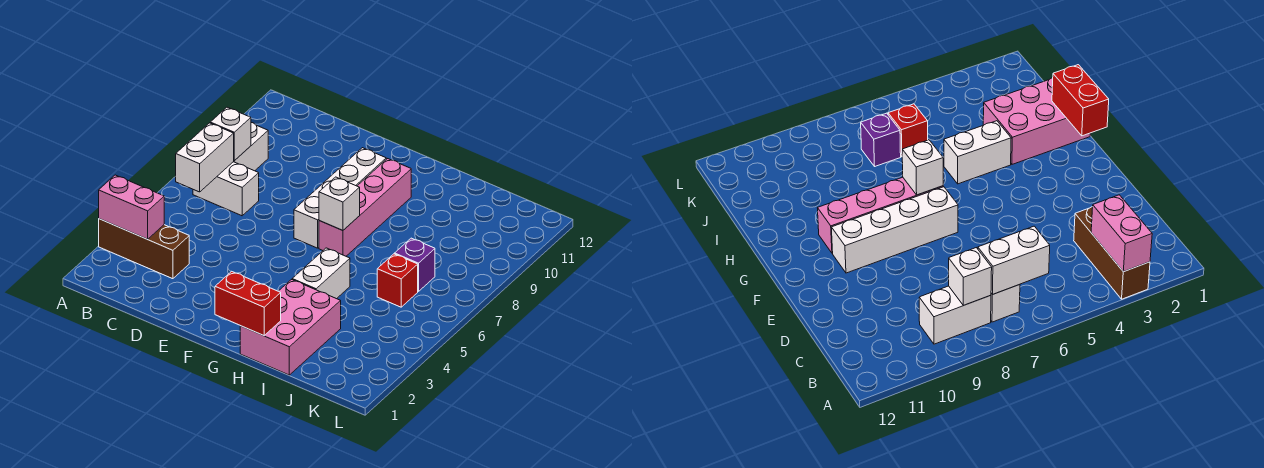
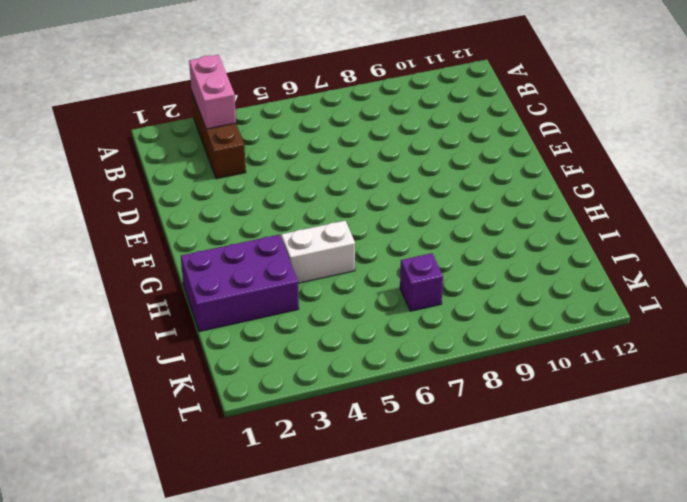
purple brick H1:I3 level 1 -> pink brick H1:I3 level 1
none -> white brick B7:C7 level 1
none -> white brick B8:B9 level 1
none -> white brick F7:F10 level 1

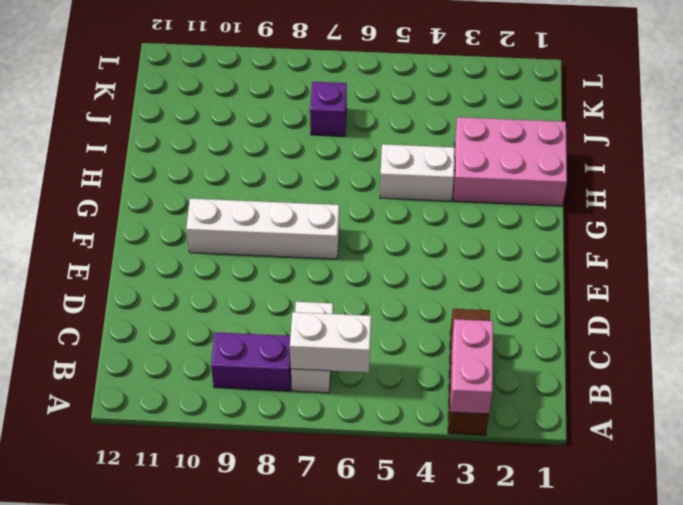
purple brick B8:B9 level 1 -> white brick B8:B9 level 1
none -> pink brick G7:G10 level 1
none -> red brick J6 level 1
none -> white brick B8 level 2

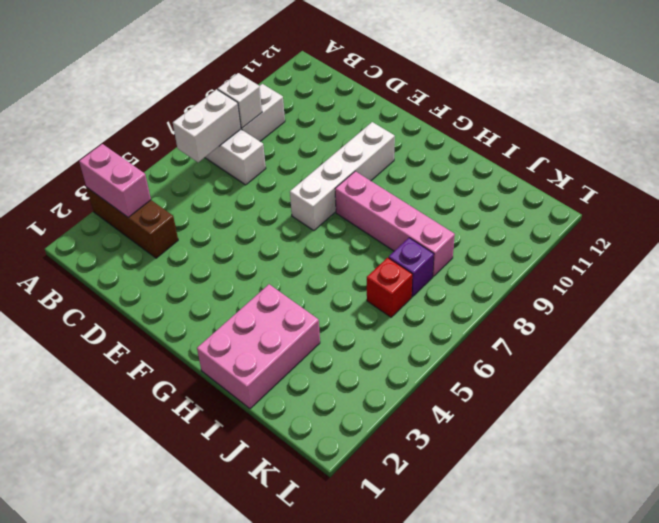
pink brick G8:J8 level 1 -> pink brick G7:G10 level 1
none -> white brick H4:H5 level 1
none -> red brick G1:H1 level 2
none -> white brick G7 level 2

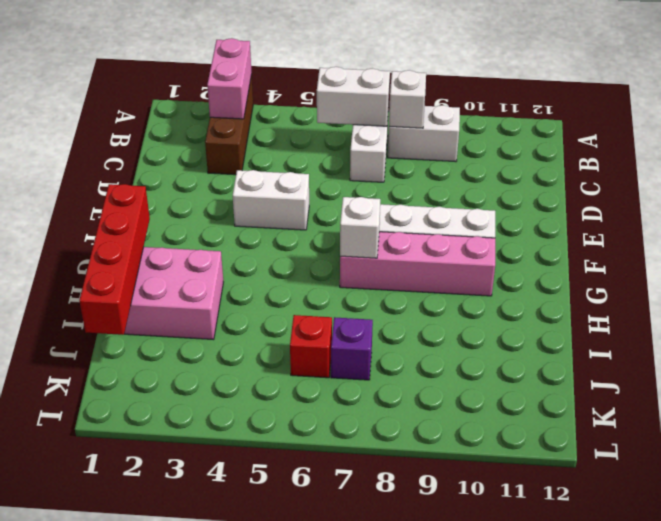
white brick E4:E5 level 1 -> white brick H4:H5 level 1
red brick G1:J1 level 2 -> red brick G1:H1 level 2

